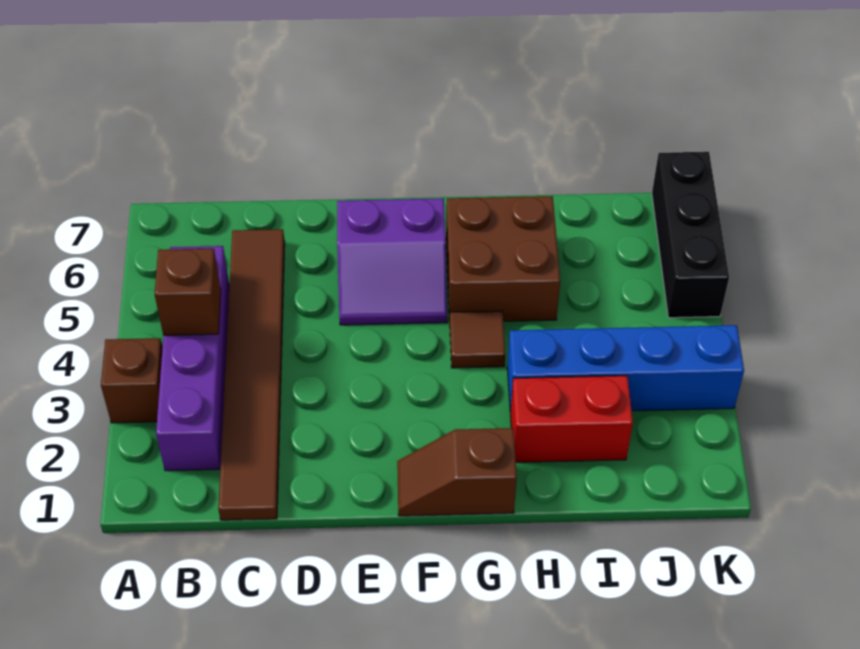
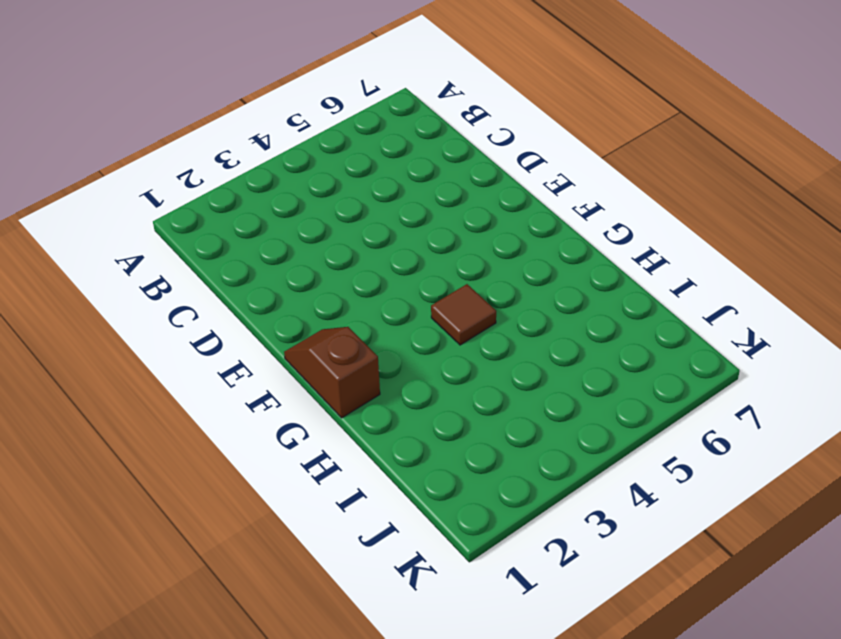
none -> brown brick A3 level 1
none -> purple brick B2:B5 level 1

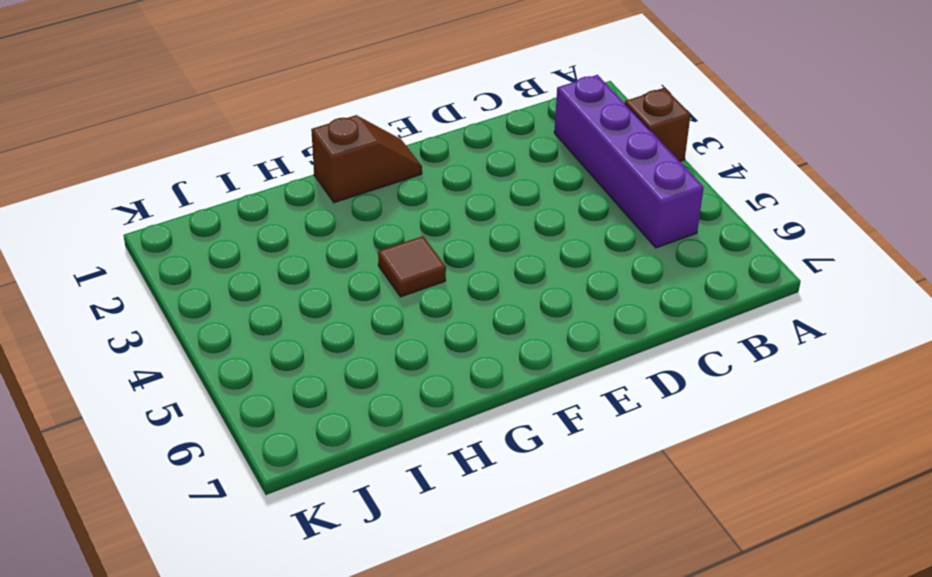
none -> brown tile C1:C6 level 1
none -> purple slope E5:F6 level 1 top 6

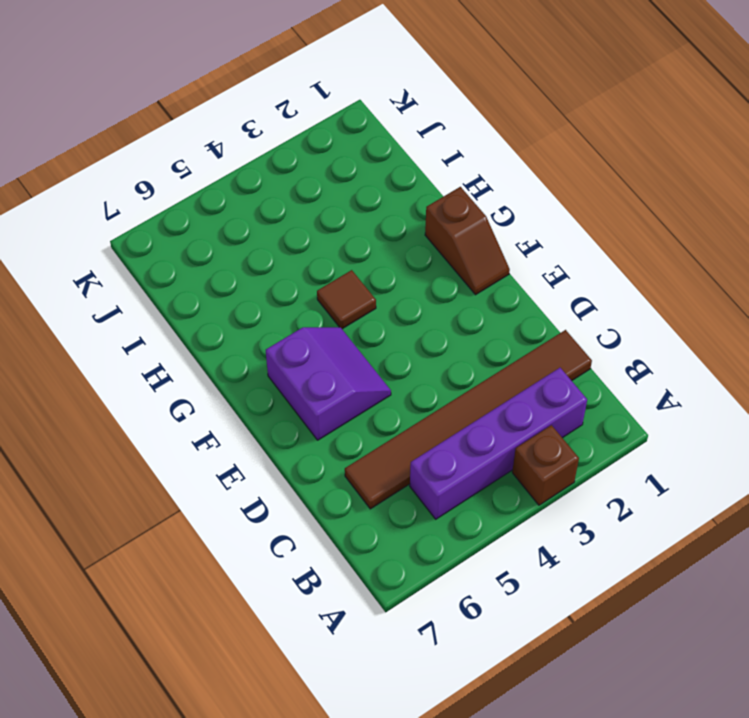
none -> brown brick G5:H6 level 1
none -> red brick H2:I2 level 1

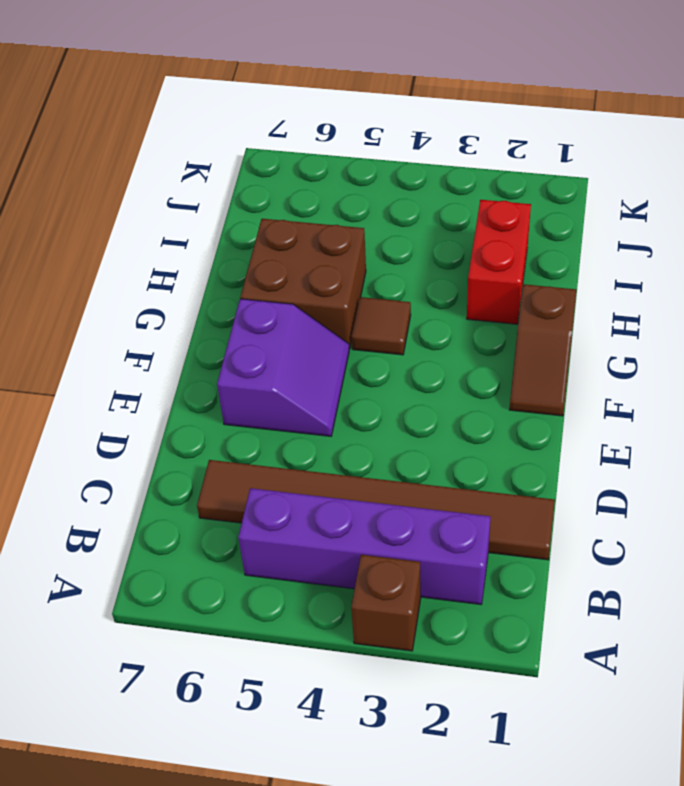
none -> blue brick H3:K3 level 1
none -> black brick K5:K7 level 1

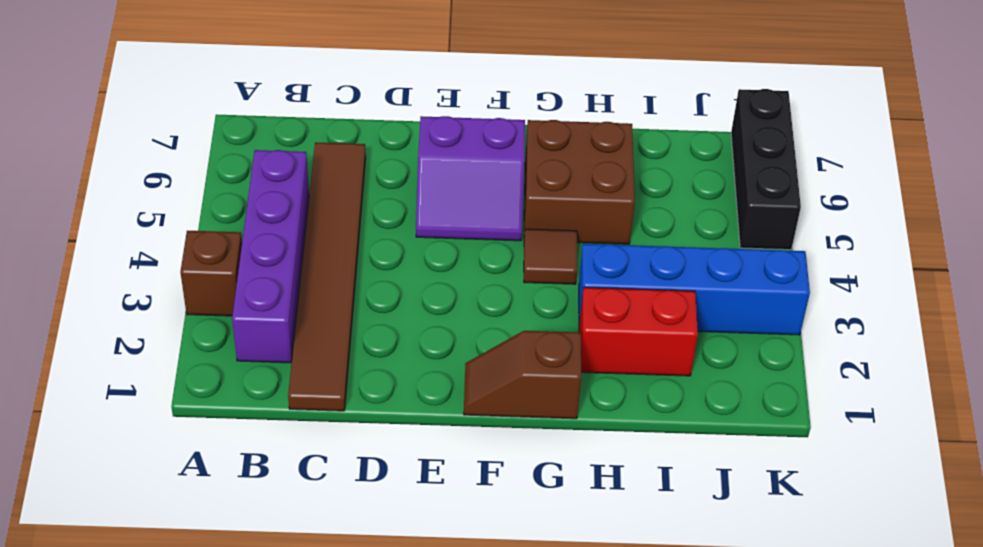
none -> brown brick B4 level 2

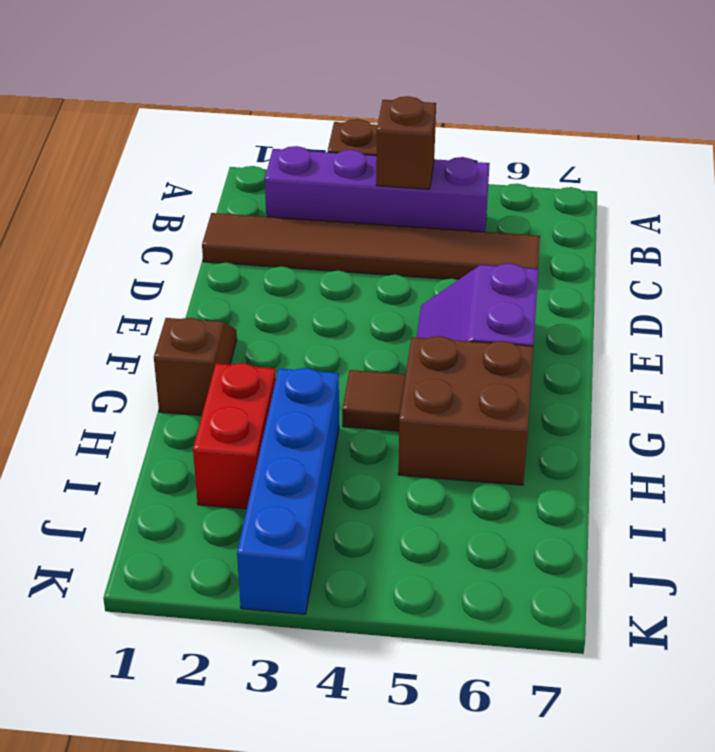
none -> black brick K5:K7 level 1

